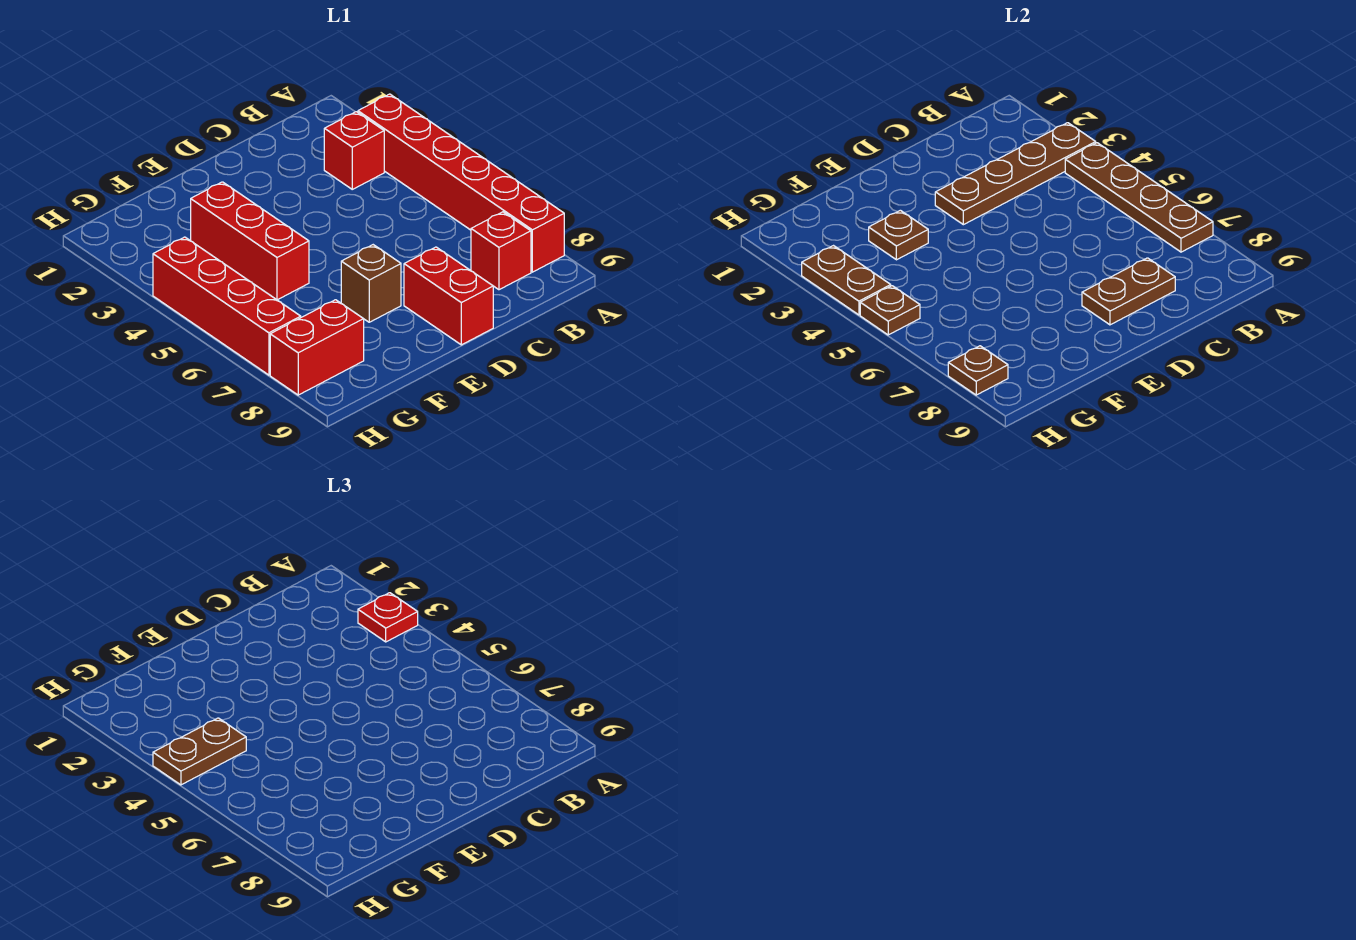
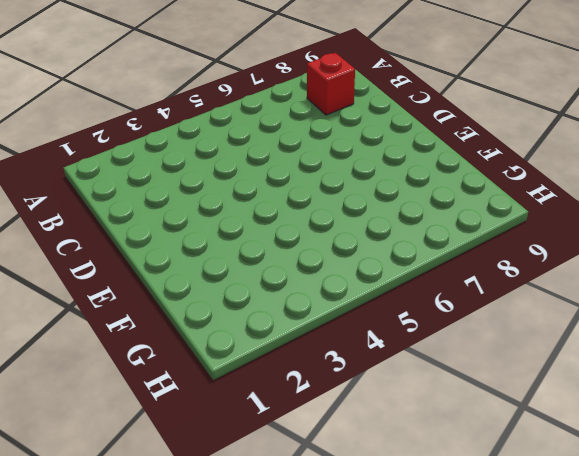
none -> red brick A3:A8 level 1
none -> red brick B3 level 1
none -> red brick D8:D9 level 1

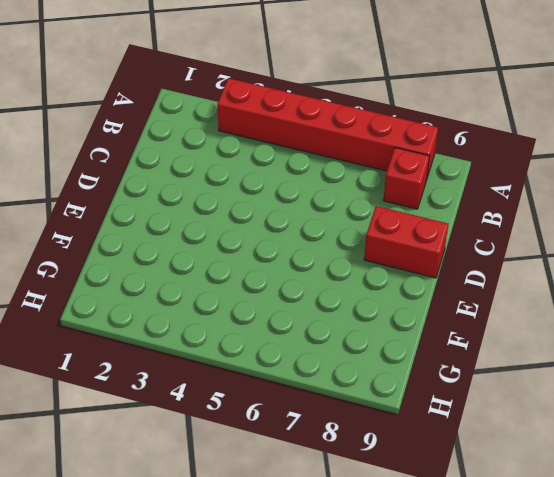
none -> red brick B3 level 1
none -> brown brick E7 level 1
none -> red brick F3:F5 level 1

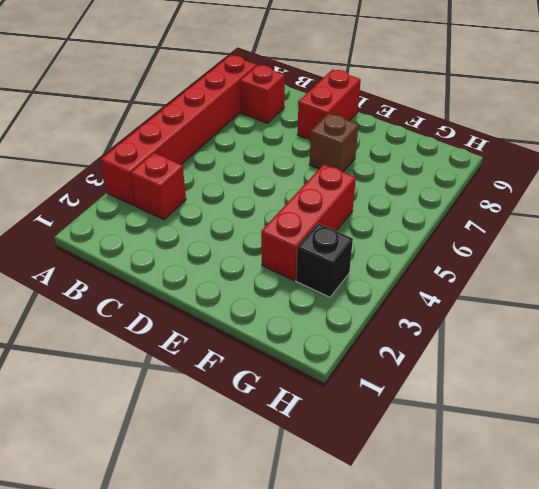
black brick G3 level 1 -> none
none -> red brick G8:H8 level 1
none -> red brick H4:H7 level 1
none -> brown plate A3:D3 level 2

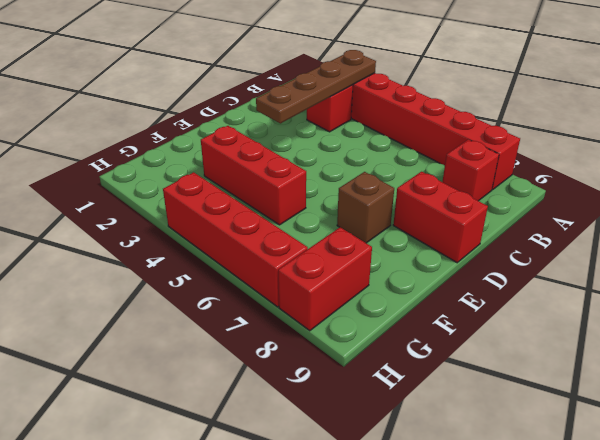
none -> brown plate A4:A7 level 2
none -> brown plate C8:D8 level 2
none -> brown plate F3 level 2

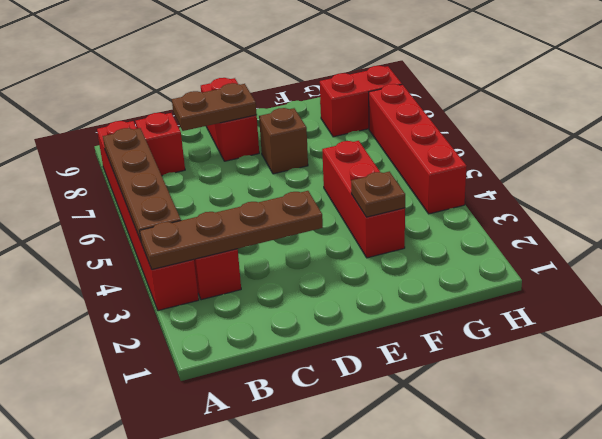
none -> brown plate H3:H4 level 2
none -> brown plate H5 level 2
none -> brown plate H8 level 2

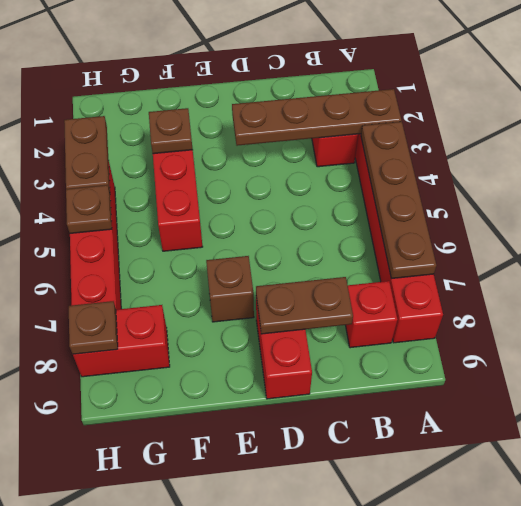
none -> red plate A3 level 3
none -> brown plate G4:H4 level 3

